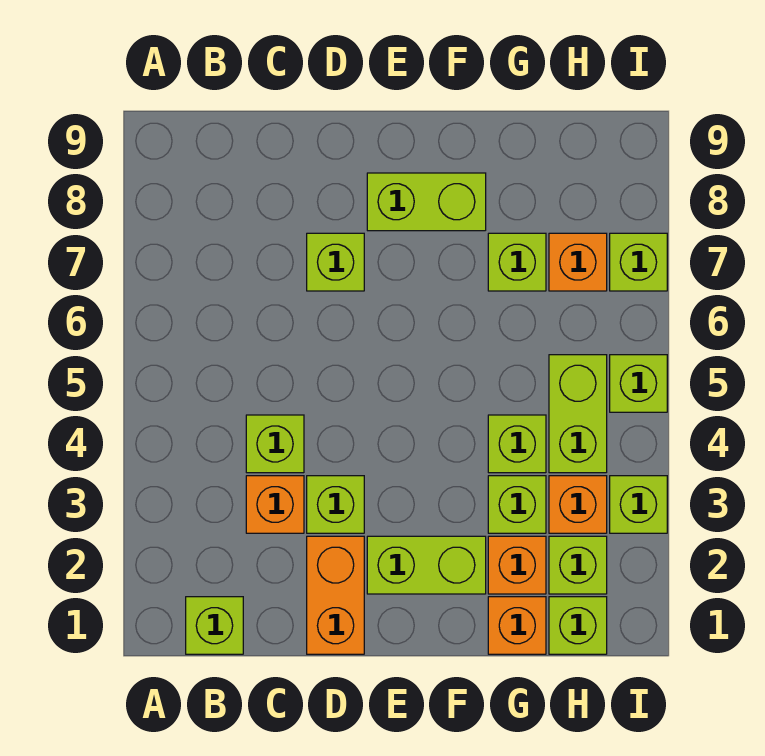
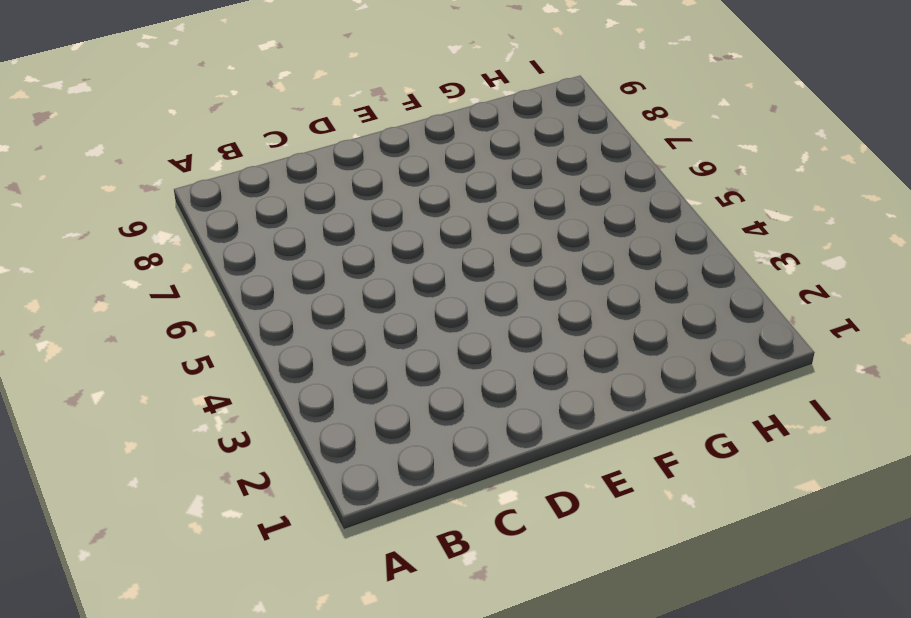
none -> lime brick B1 level 1
none -> orange brick C3 level 1
none -> lime brick C4 level 1

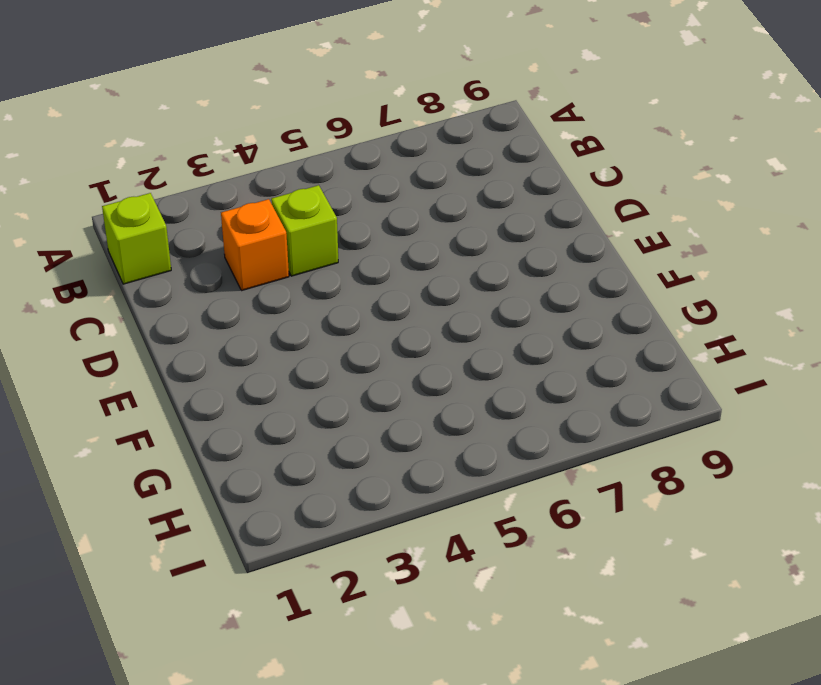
none -> orange brick D1:D2 level 1
none -> lime brick D3 level 1
none -> lime brick D7 level 1

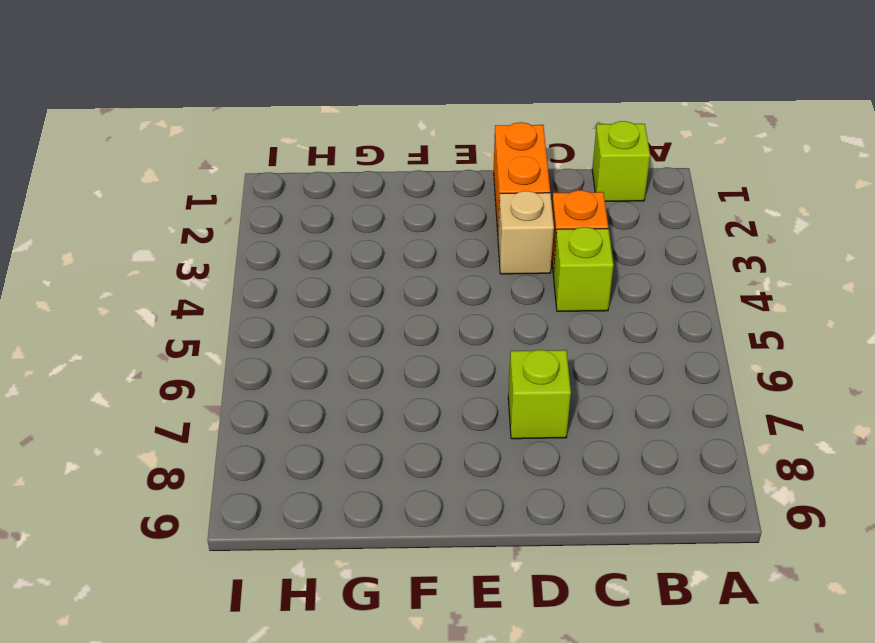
tan brick D3 level 1 -> lime brick D3 level 1
none -> lime brick E2:F2 level 1
none -> lime brick E8:F8 level 1
none -> orange brick G1 level 1

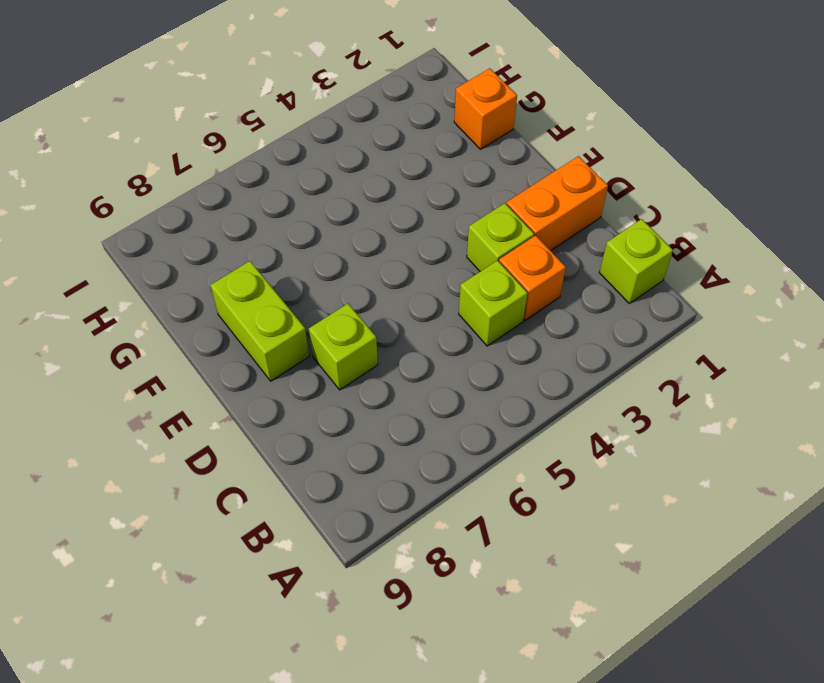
none -> lime brick E2:F2 level 1
none -> orange brick G2 level 1
none -> lime brick G3 level 1

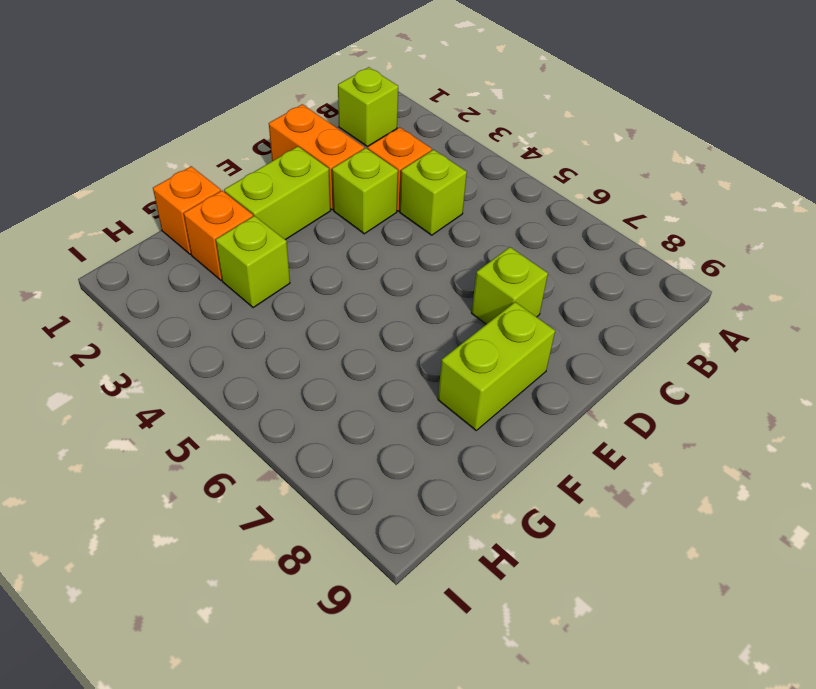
none -> lime brick G4 level 1
none -> lime brick G7 level 1
none -> lime brick H1 level 1

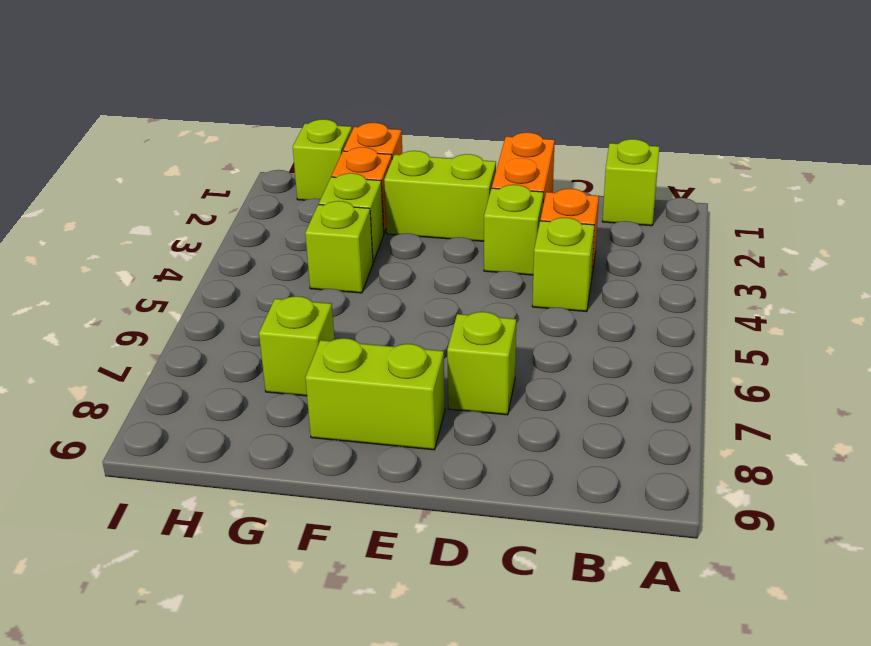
none -> lime brick H2 level 1
none -> orange brick H3 level 1
none -> lime brick H4:H5 level 1

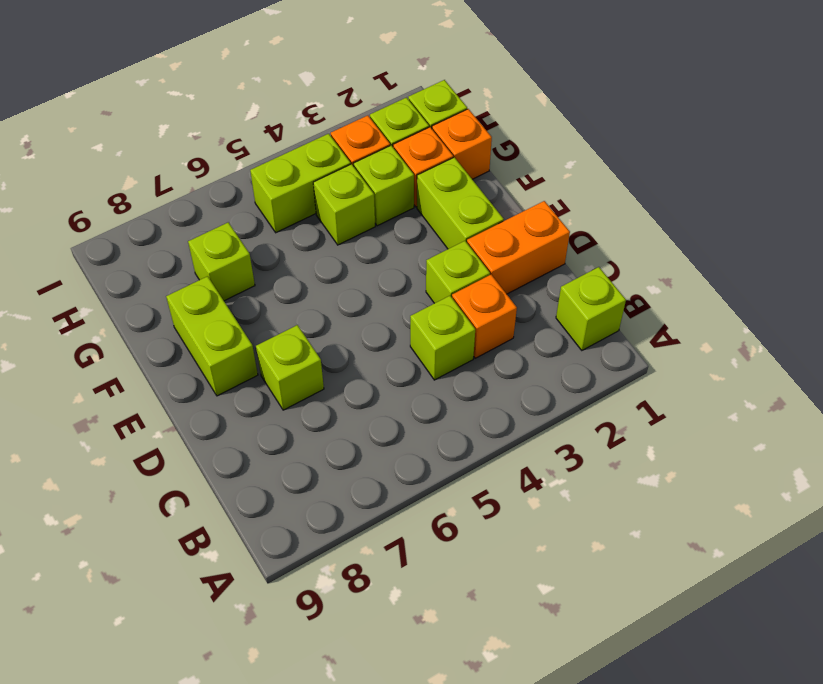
none -> orange brick H7 level 1
none -> lime brick I3 level 1
none -> lime brick I5 level 1

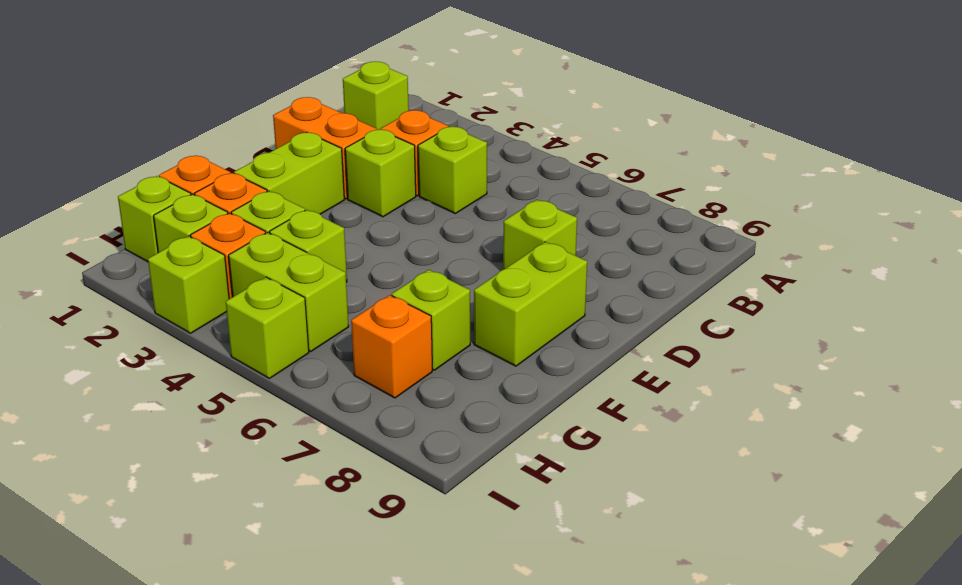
none -> lime brick I7 level 1

